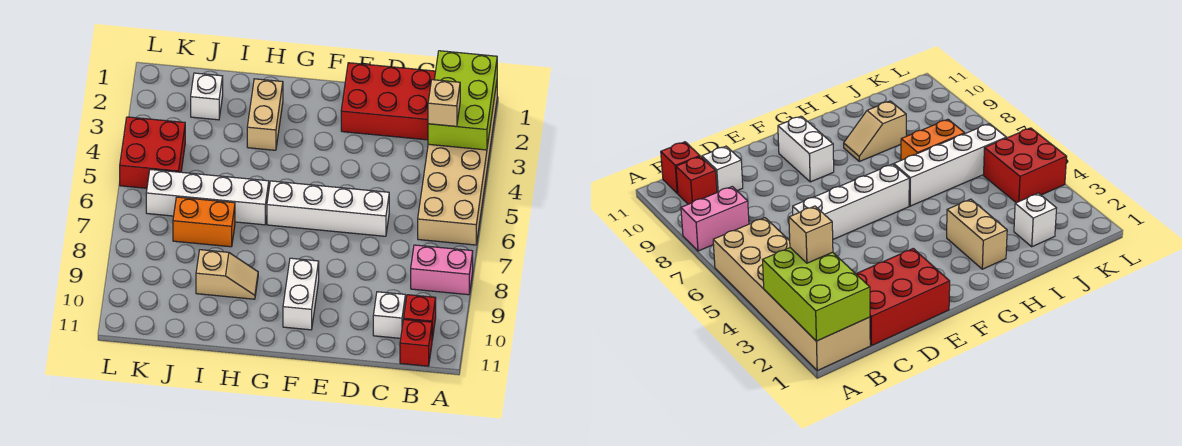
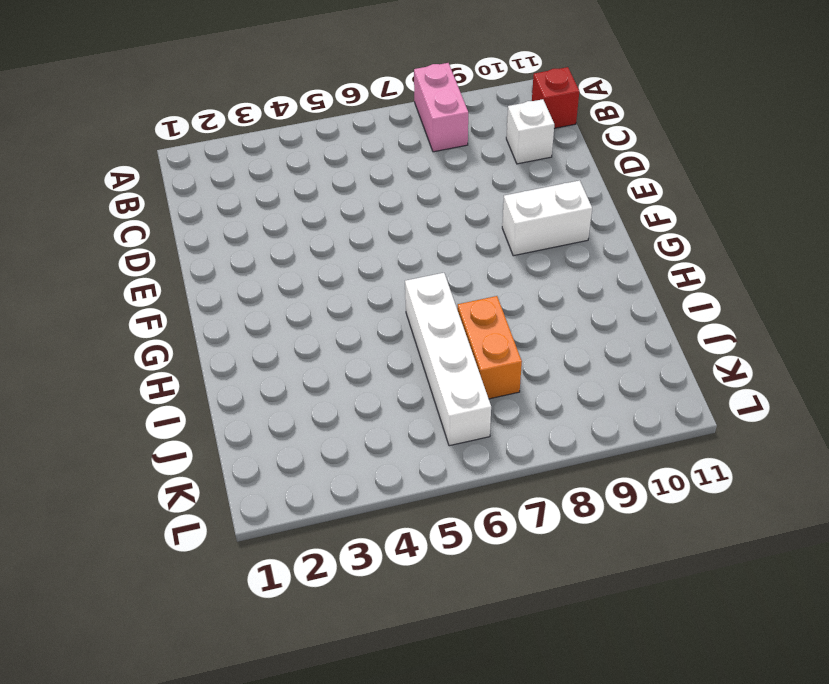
none -> tan brick A1:B6 level 1
none -> red brick B10 level 1
none -> red brick C1:E2 level 1

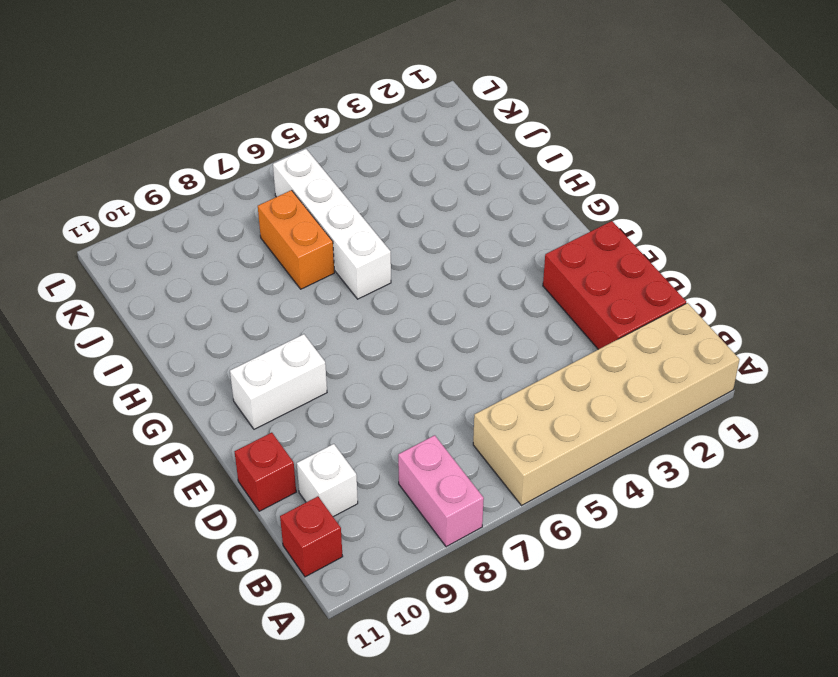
red brick D11 level 1 -> red brick B10 level 1
none -> white brick D6:G6 level 1
none -> tan brick H2:H3 level 1
none -> tan slope H9:I9 level 1 top I

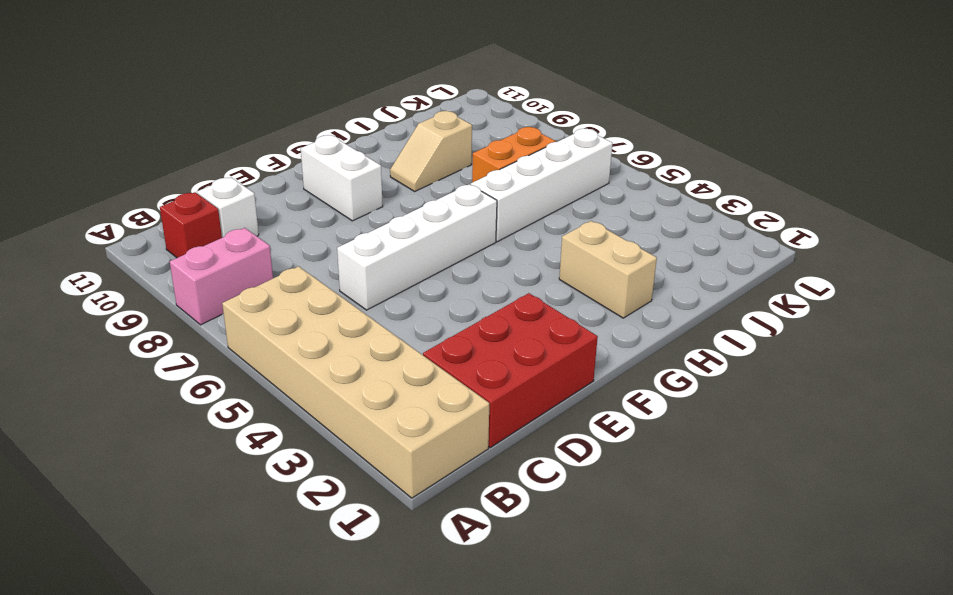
none -> red brick B11 level 1
none -> white brick J2 level 1
none -> red brick K4:L5 level 1

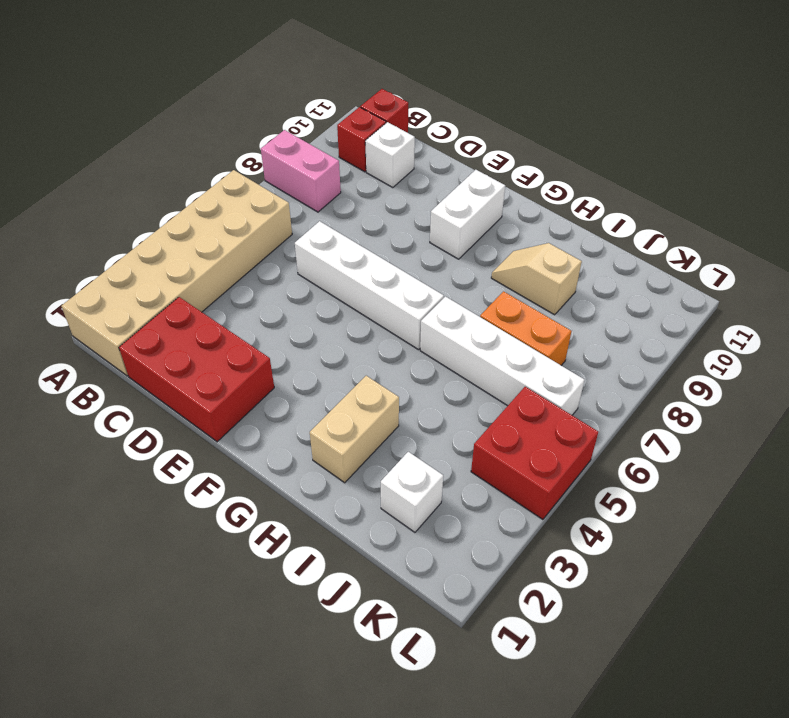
none -> lime brick A1:B3 level 2
none -> tan brick B3 level 3

